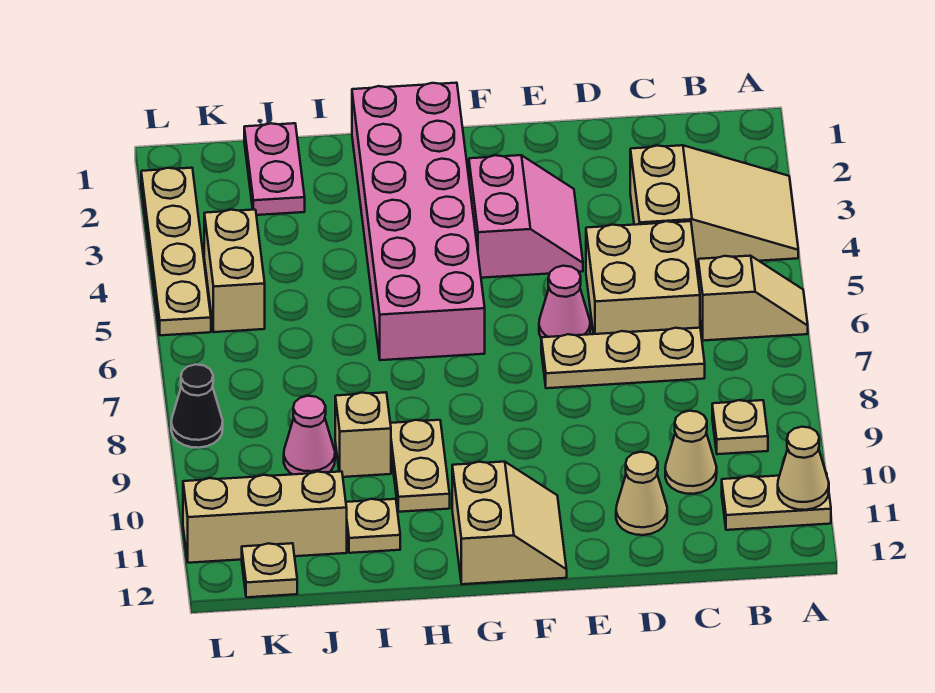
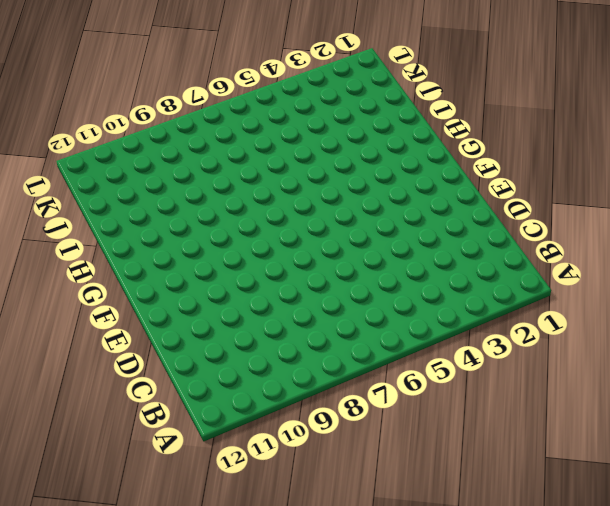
none -> tan slope A3:C4 level 1 top C
none -> tan slope A6:B6 level 1 top B
none -> tan plate A11:B11 level 1

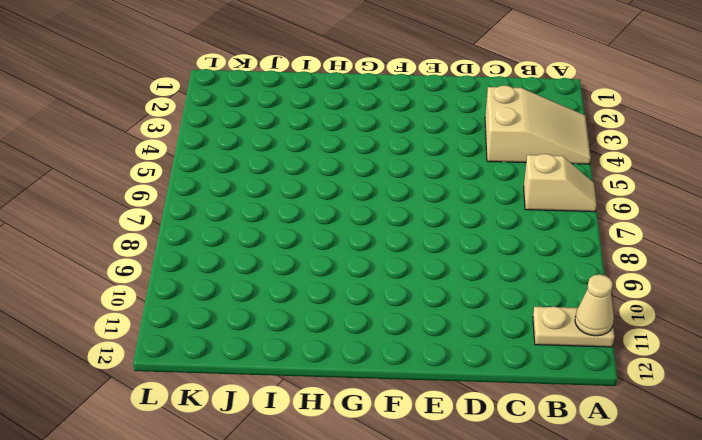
none -> tan plate B9 level 1
none -> tan brick C5:D6 level 1
none -> tan plate C7:E7 level 1

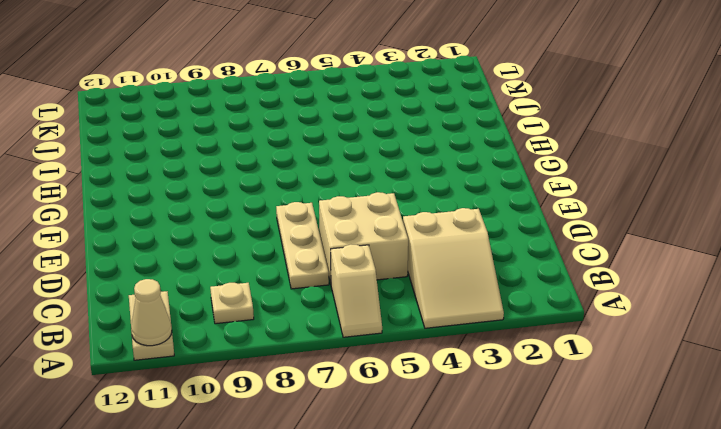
none -> tan cone C10 level 1
none -> tan cone D11 level 1
none -> pink slope E3:F4 level 1 top F

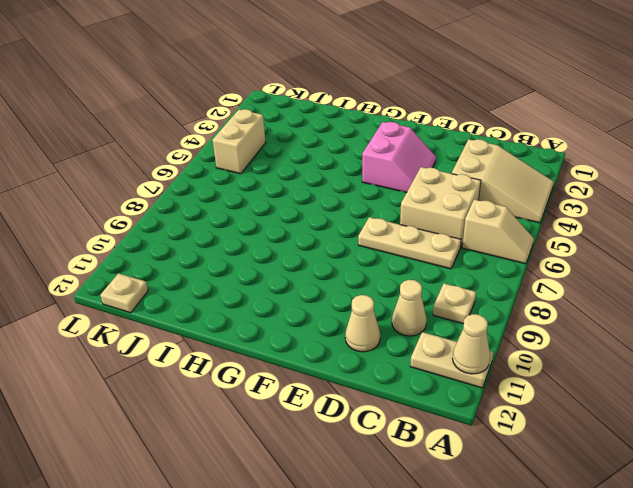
none -> pink cone E6 level 1
none -> tan slope F11:G12 level 1 top G
none -> pink brick G1:H6 level 1

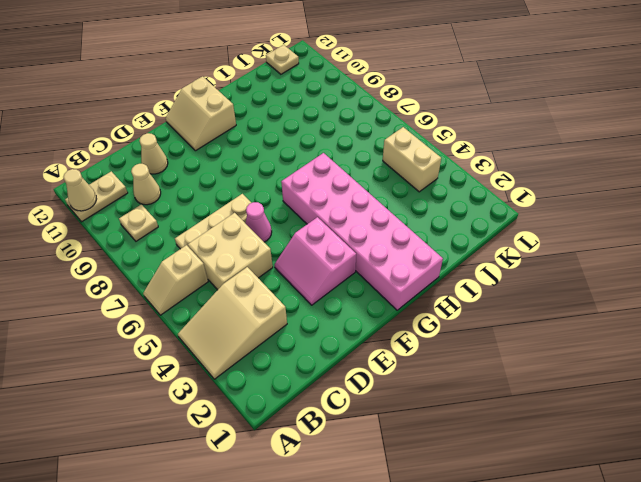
none -> tan plate H9:H10 level 1
none -> tan brick I9 level 1
none -> tan plate I11 level 1

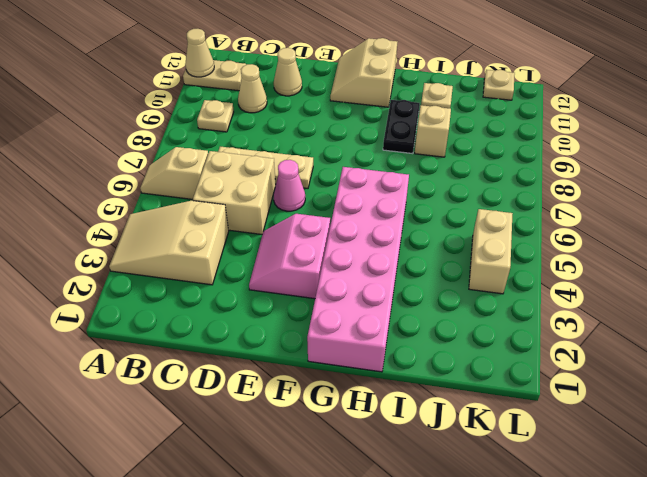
black plate H9:H10 level 1 -> tan plate H9:H10 level 1
none -> pink plate J1:J2 level 1
none -> pink cone J9 level 1
none -> tan brick J11:L11 level 1

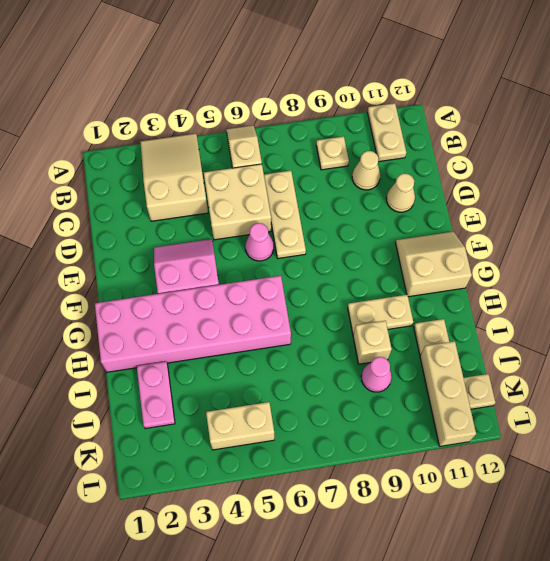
pink plate I2:J2 level 1 -> pink plate J1:J2 level 1
none -> tan plate L2:L5 level 1
none -> black cone L8 level 1
none -> tan cone A11 level 2

